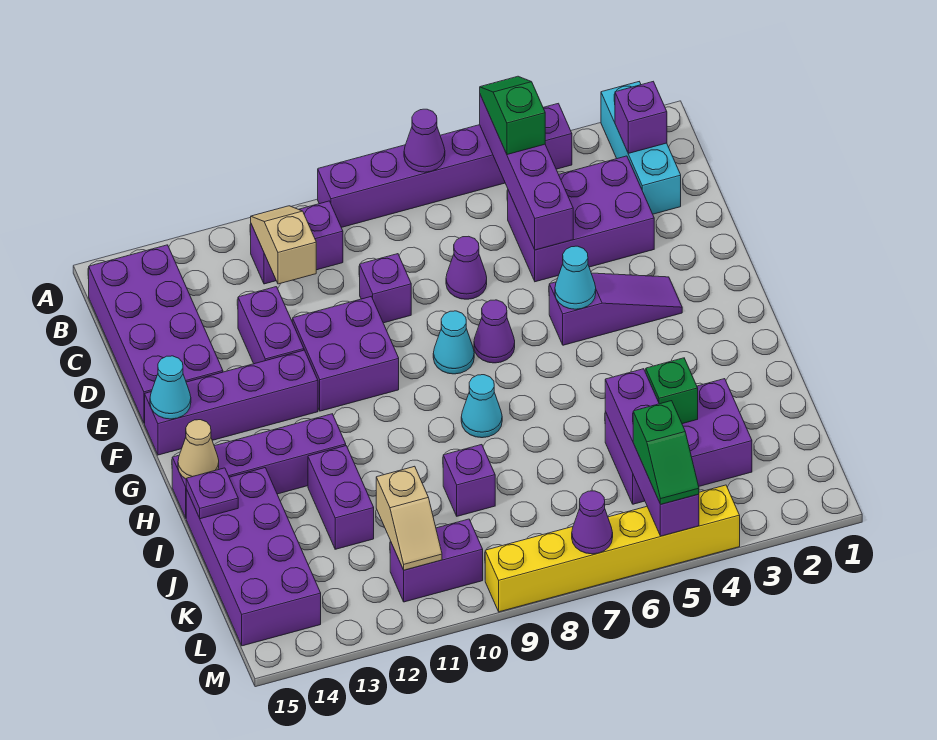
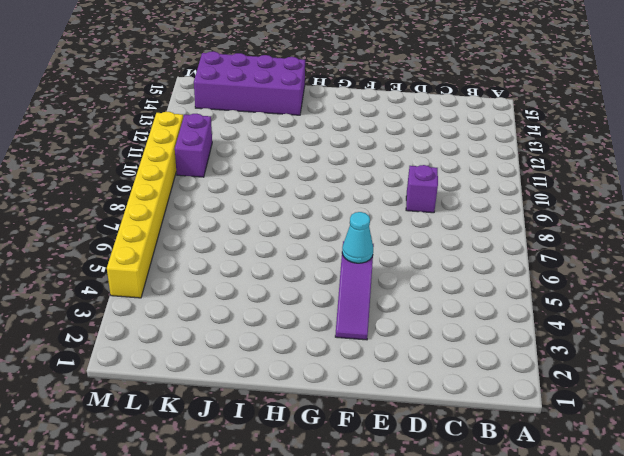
yellow brick M4:M11 level 1 -> yellow brick M4:M9 level 1
none -> cyan brick A2:C2 level 1
none -> purple brick A4:A9 level 1
none -> purple brick B10:B11 level 1
none -> purple brick B14:E15 level 1

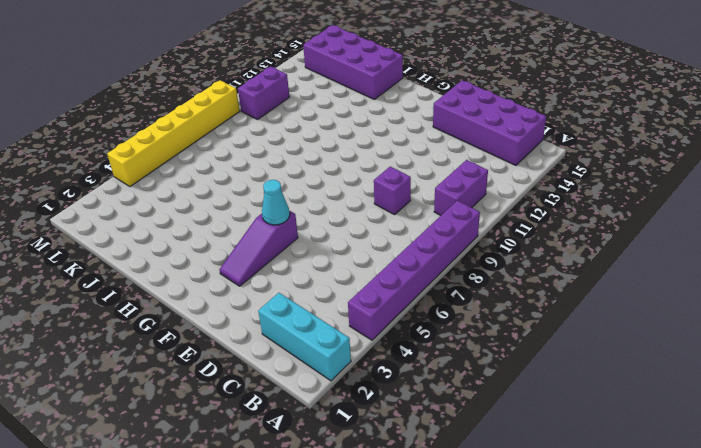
none -> purple brick C3:D5 level 1
none -> purple cone D7 level 1
none -> purple brick D12:E12 level 1
none -> purple brick E10:F11 level 1

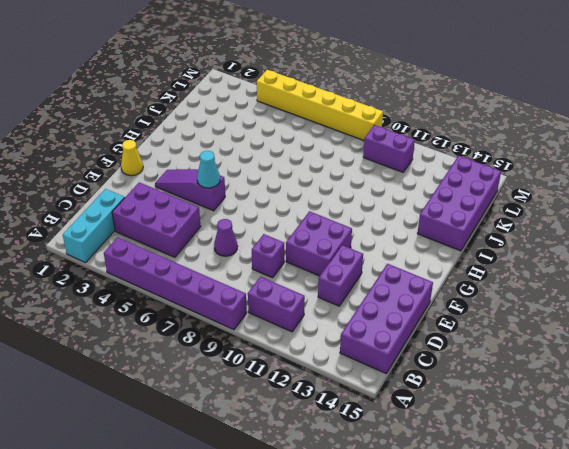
yellow cone F1 level 1 -> none
none -> purple cone F7 level 1
none -> cyan cone F8 level 1
none -> purple brick F12:F15 level 1
none -> cyan cone H8 level 1

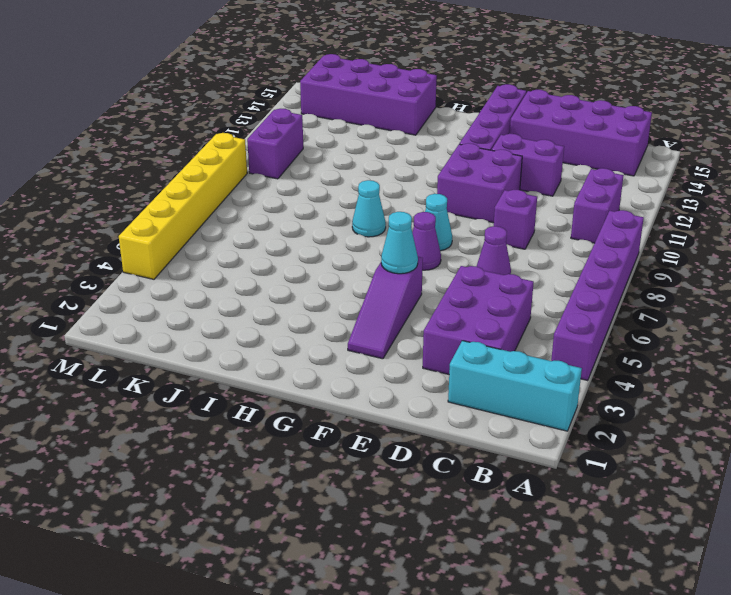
none -> purple brick H12:H15 level 1
none -> purple brick I12:J12 level 1
none -> purple brick J3:K5 level 1
none -> purple brick J9 level 1

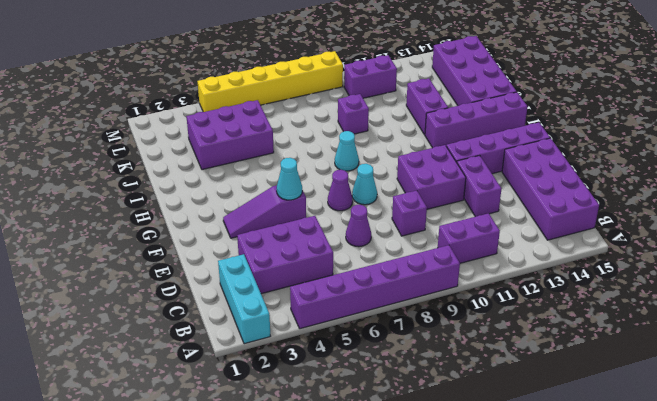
none -> purple brick A5:D5 level 2
none -> purple cone A7 level 2
none -> purple brick B2 level 2
none -> tan slope B11:C11 level 2 top C

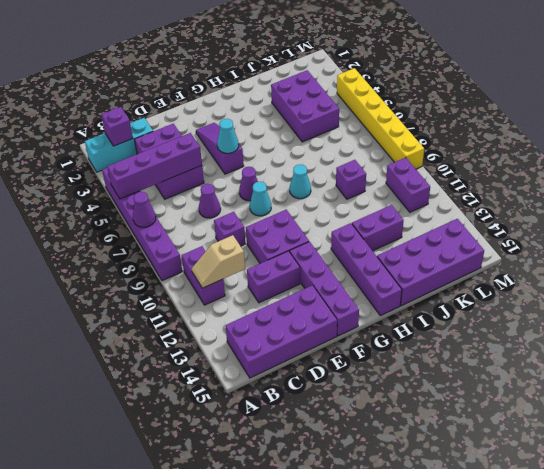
none -> cyan cone F15 level 2
none -> tan cone H15 level 2
none -> purple plate I15 level 2
none -> green brick J4 level 2

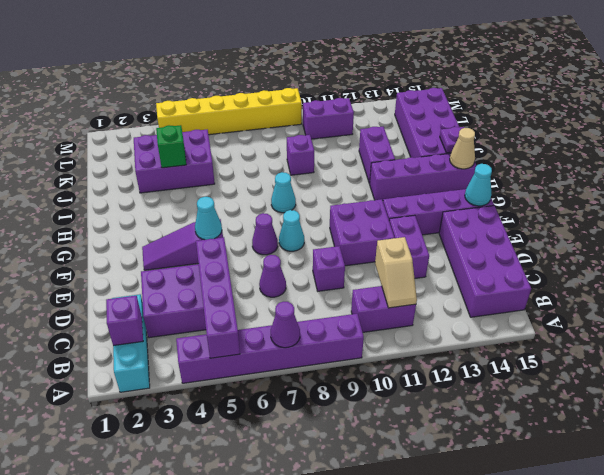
none -> purple brick J5:M5 level 2
none -> tan slope K11:L11 level 2 top K
none -> purple cone M7 level 2
none -> green slope A5:B5 level 3 top B

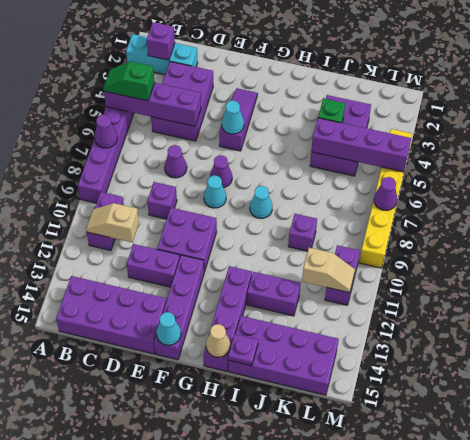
none -> green slope L5:M5 level 3 top L

